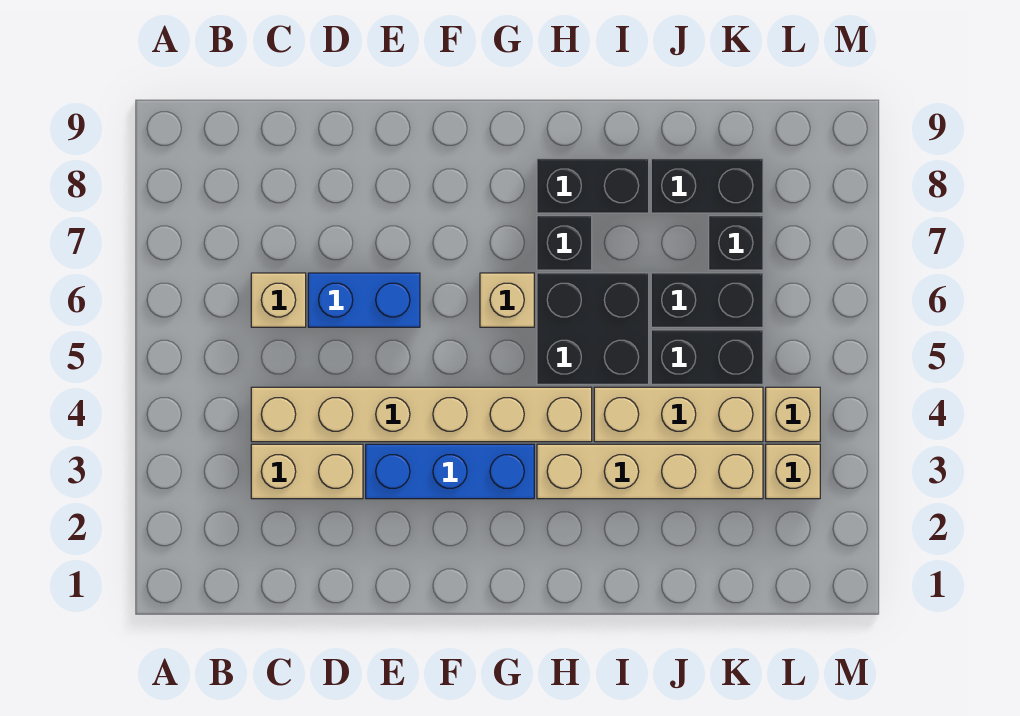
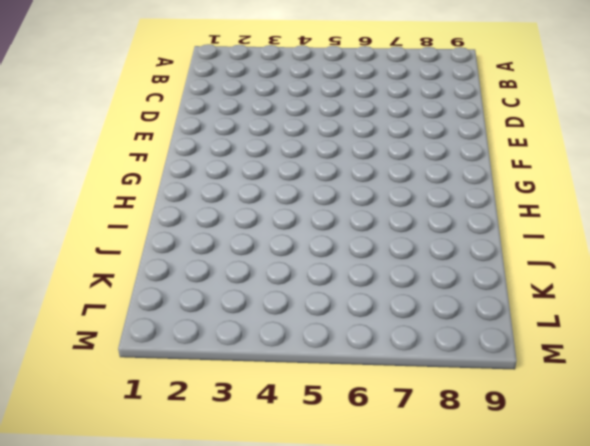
none -> tan brick C3:D3 level 1
none -> tan brick C4:H4 level 1
none -> tan brick C6 level 1

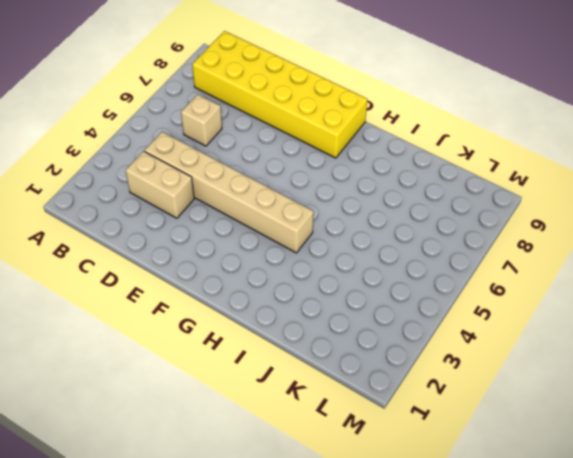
yellow brick B8:G9 level 1 -> none
none -> blue brick D6:E6 level 1
none -> blue brick E3:G3 level 1
none -> tan brick G6 level 1

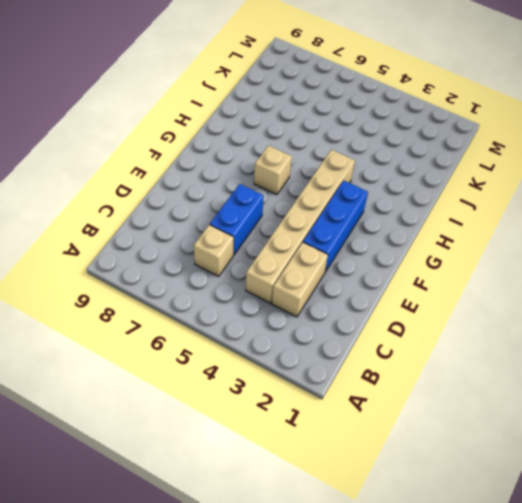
none -> tan brick H3:K3 level 1
none -> black brick H5:I6 level 1
none -> black brick H7 level 1

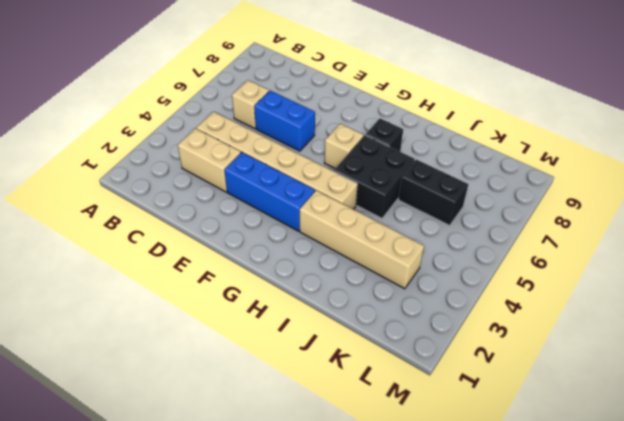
none -> black brick H8:I8 level 1
none -> tan brick I4:K4 level 1
none -> black brick J5:K5 level 1

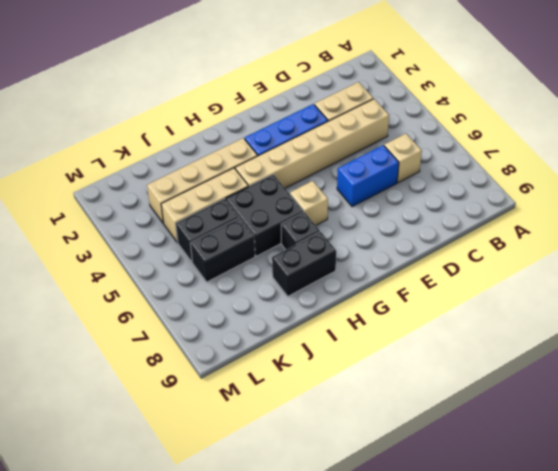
none -> black brick J8:K8 level 1
none -> black brick K7 level 1
none -> tan brick L3 level 1

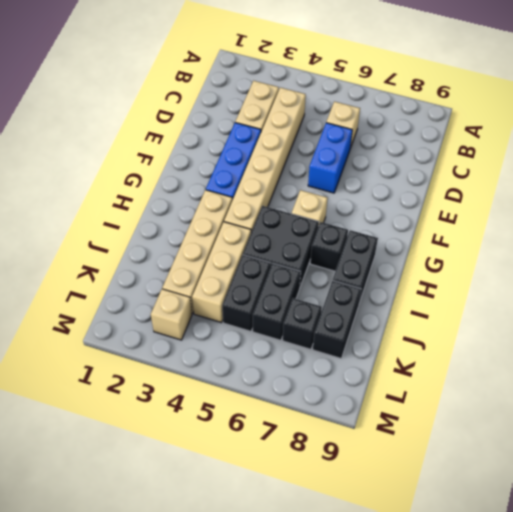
none -> tan brick L4 level 1

